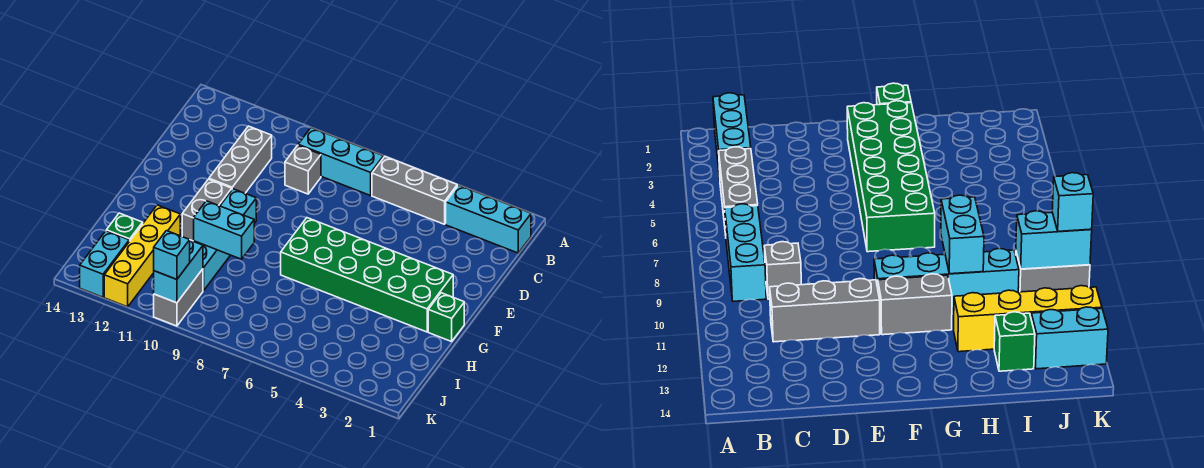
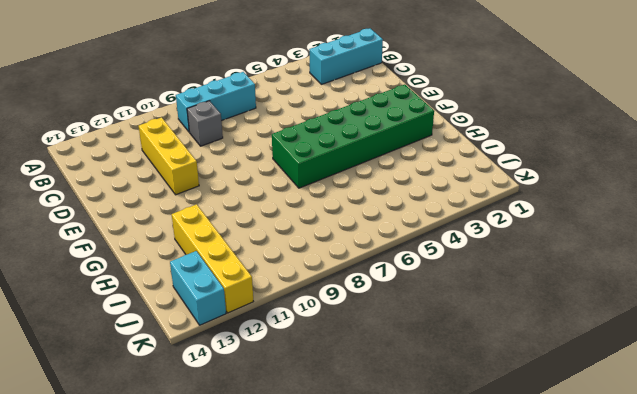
yellow brick C11:E11 level 1 -> grey brick C11:E11 level 1
none -> grey brick B4:B6 level 1
none -> cyan brick F10:I10 level 1
none -> grey brick F11:G11 level 1

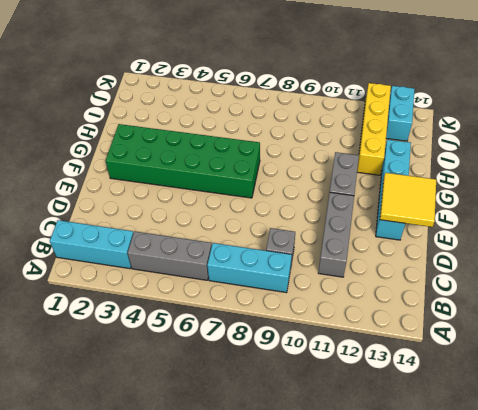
cyan brick E13:H13 level 1 -> cyan brick F10:I10 level 1
yellow tile E13:F14 level 2 -> none
none -> green brick G1 level 1
none -> green brick I13 level 1
none -> grey brick J10:K10 level 1

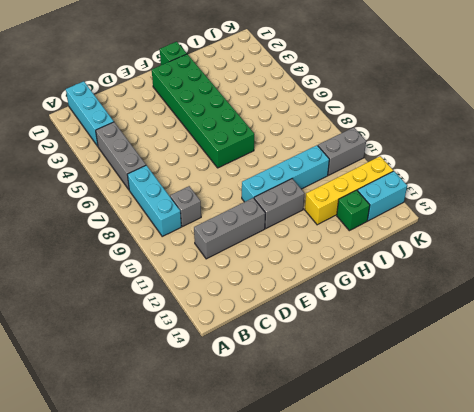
none -> cyan brick H9:H10 level 2
none -> cyan brick J10:K10 level 2
none -> cyan brick K10 level 3

